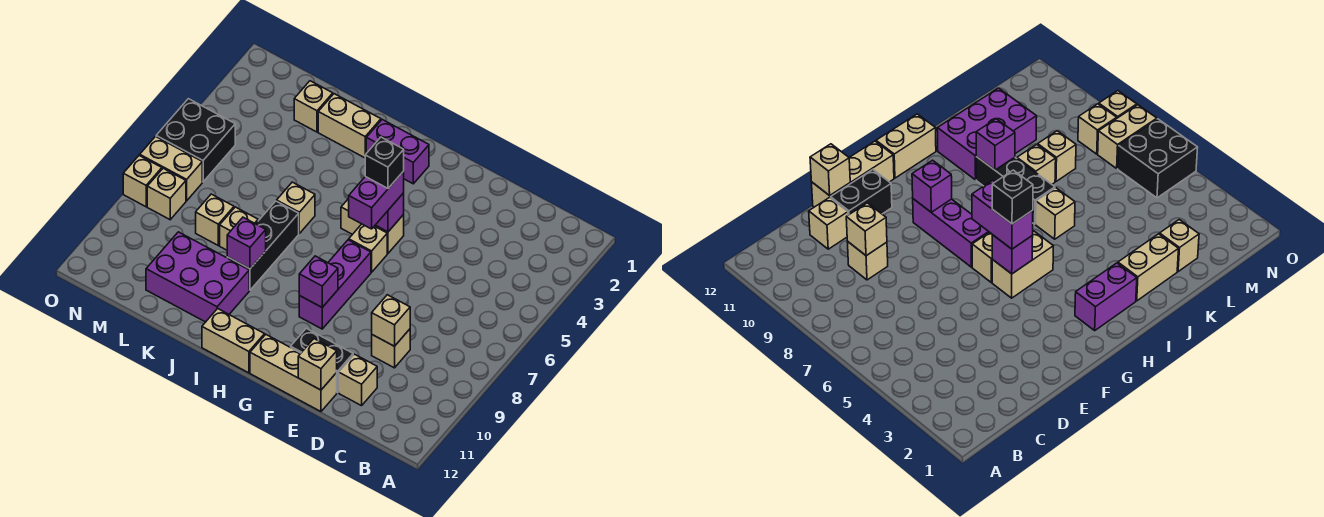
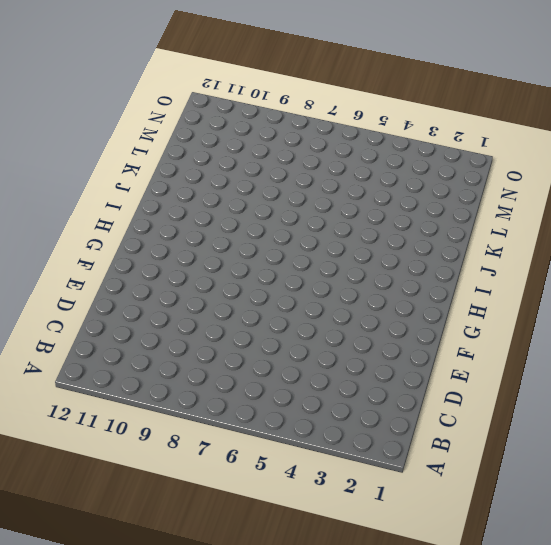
none -> tan brick D9 level 1
none -> tan brick D11 level 1
none -> black brick E11:F11 level 1

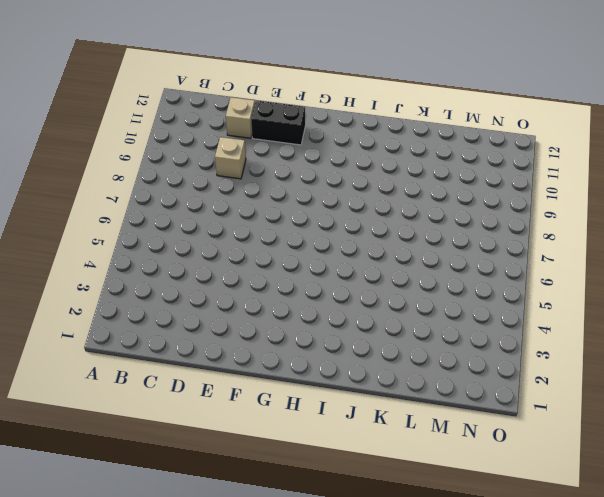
none -> tan brick E12:G12 level 1
none -> tan brick G5:H5 level 1
none -> tan brick G6 level 1

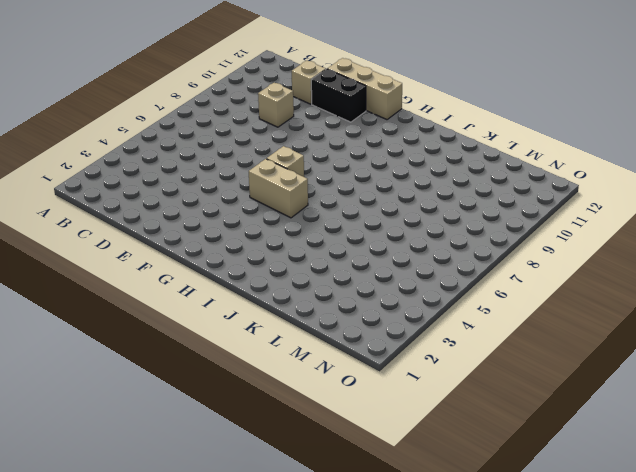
none -> purple brick G7:G9 level 1
none -> purple brick H2:I2 level 1
none -> tan brick H12:I12 level 1

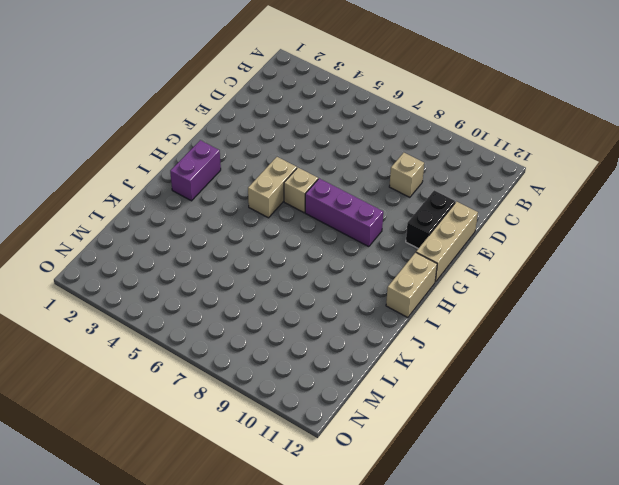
none -> tan brick D11 level 1
none -> tan brick J2:K2 level 1
none -> tan brick J6 level 1

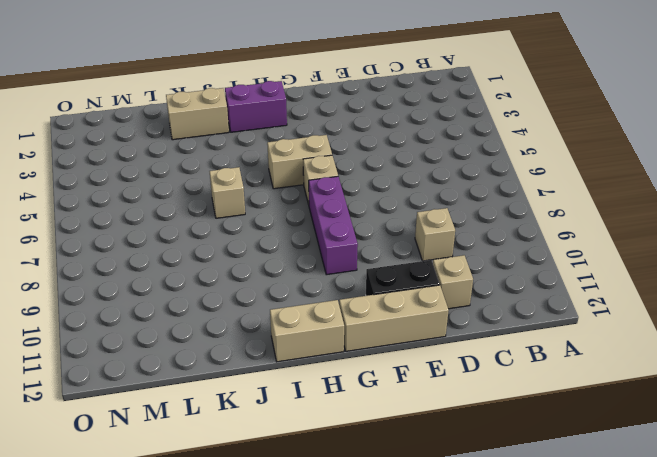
none -> black brick J7:J9 level 1
none -> purple brick J10:L11 level 1
none -> tan brick K8 level 1

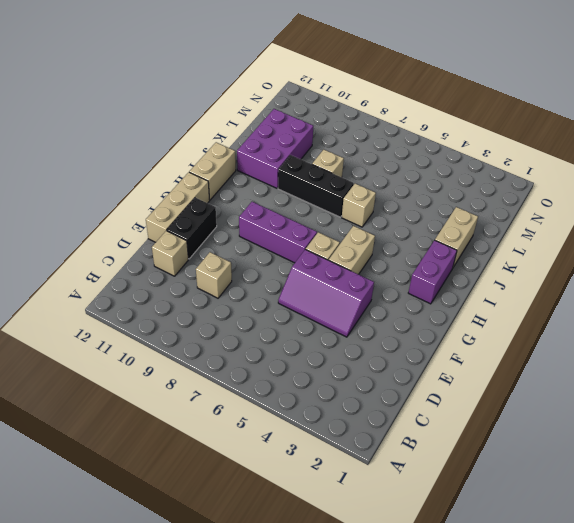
purple slope E4:F6 level 1 top F -> none
none -> tan brick L2 level 1
none -> tan brick L8 level 1
none -> black brick N5:O6 level 1

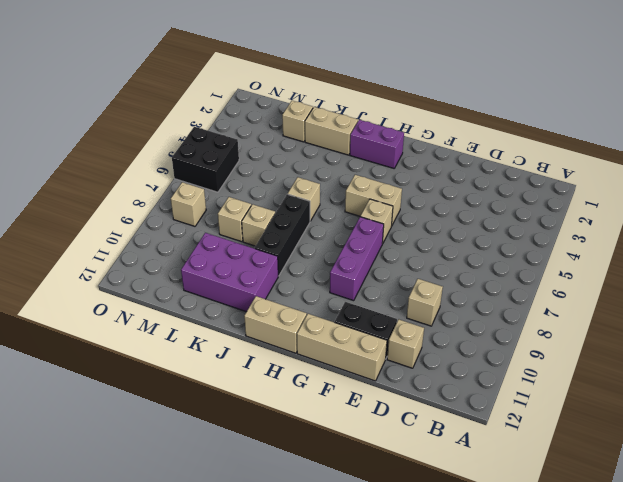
none -> tan brick N7:O7 level 1
none -> tan brick O8 level 1
none -> tan brick D9 level 2

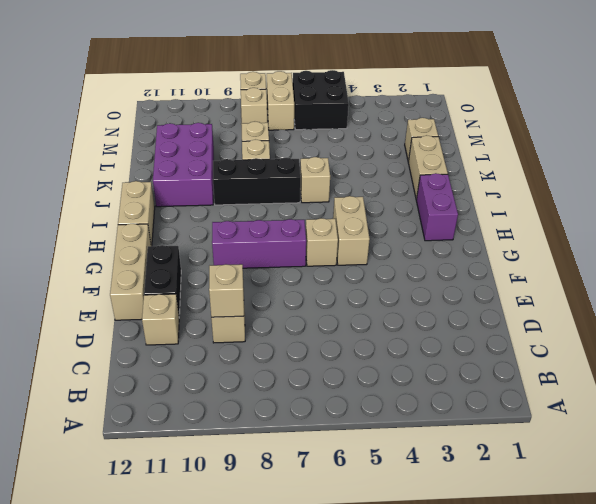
none -> tan brick E12 level 2
none -> purple brick G5 level 2
none -> purple brick G9 level 2

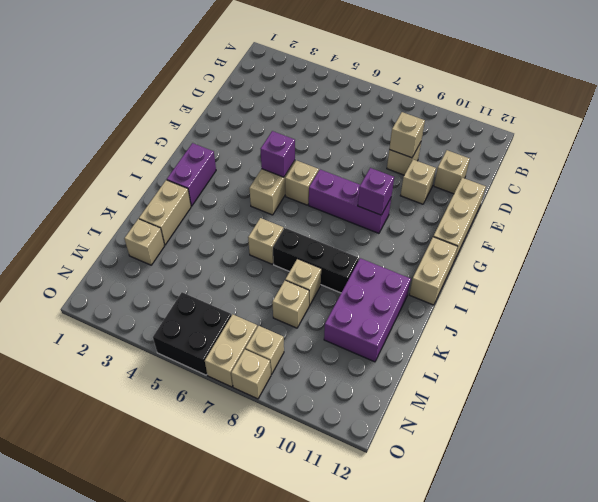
tan brick E10 level 1 -> tan brick E12 level 2
none -> black brick E11:F11 level 1
none -> purple brick J9 level 2
none -> purple brick G5:G6 level 3

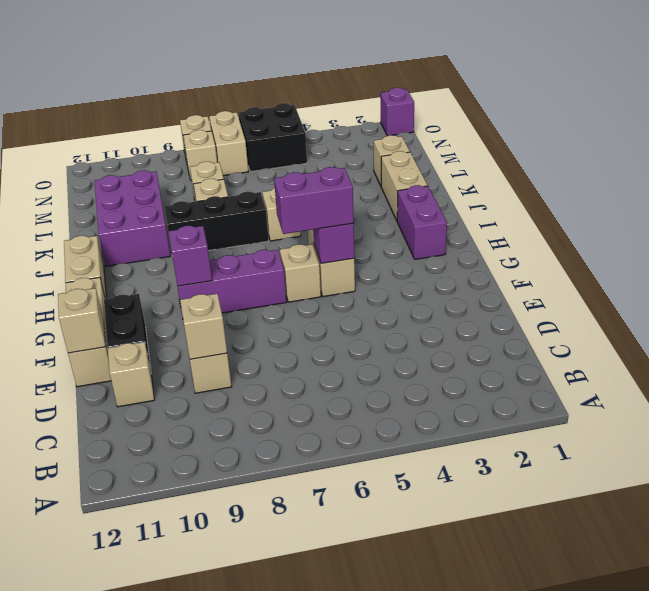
purple brick O1 level 1 -> purple brick J9 level 2
none -> black brick G5 level 4

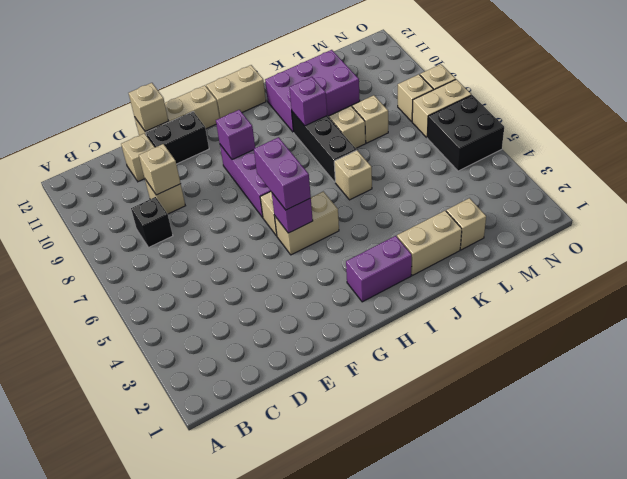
black brick C8 level 1 -> black brick G5 level 4

